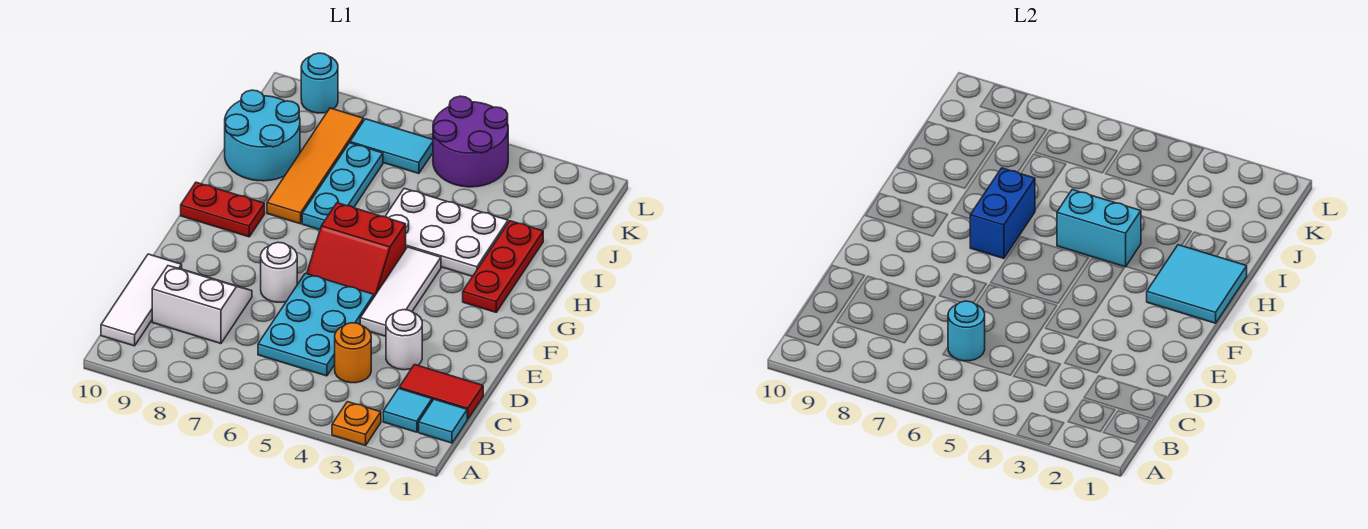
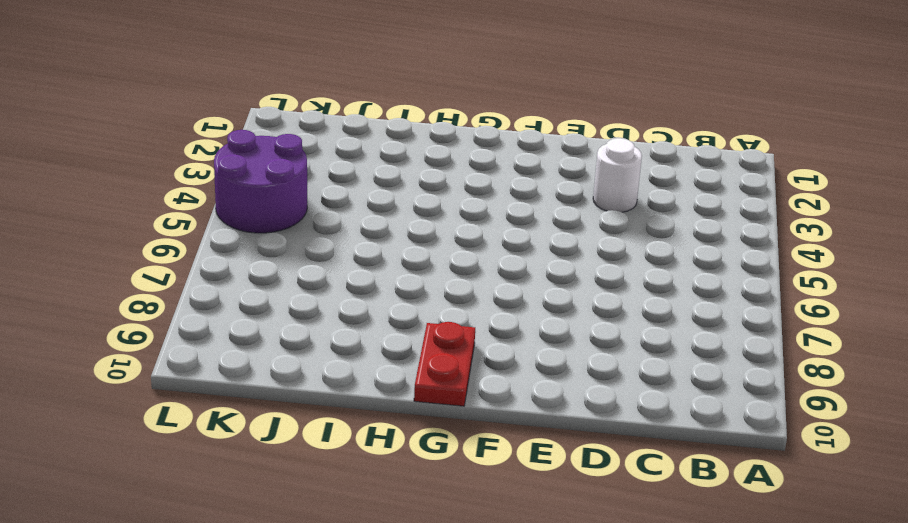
none -> orange plate A3 level 1
none -> cyan tile B1 level 1
none -> cyan tile B2 level 1

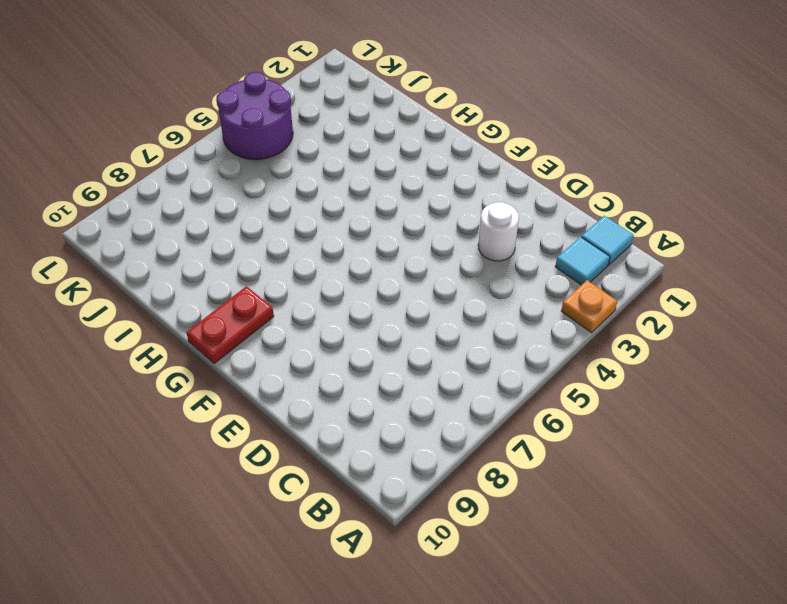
none -> white tile B10:D10 level 1
none -> red tile C1:C2 level 1
none -> orange round brick C4 level 1

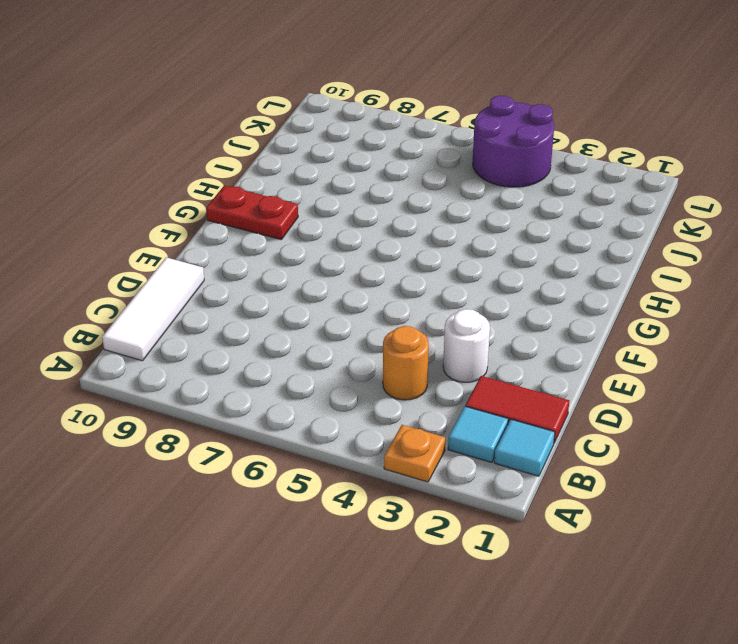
none -> cyan plate C5:E6 level 1
none -> white slope C8:D9 level 1 top C
none -> white tile E4:G4 level 1

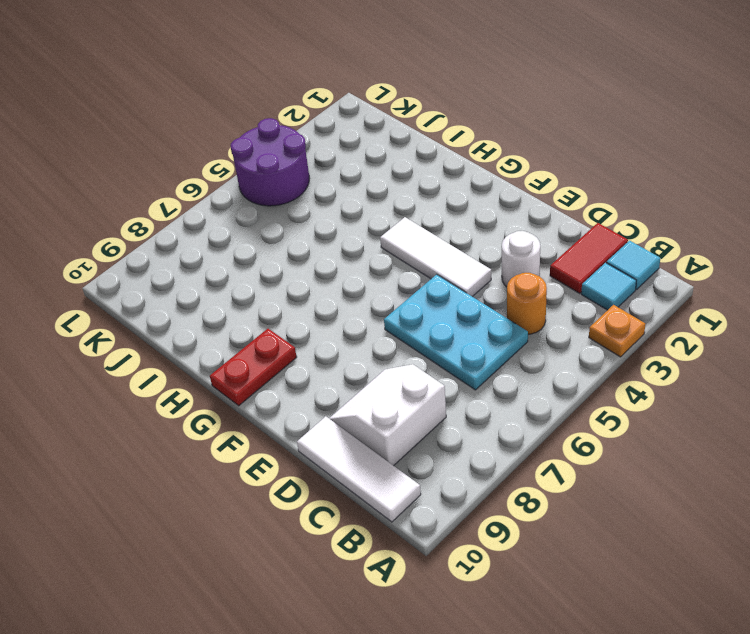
none -> white round brick E7 level 1
none -> red slope F5:G6 level 1 top G
none -> red plate G2:I2 level 1

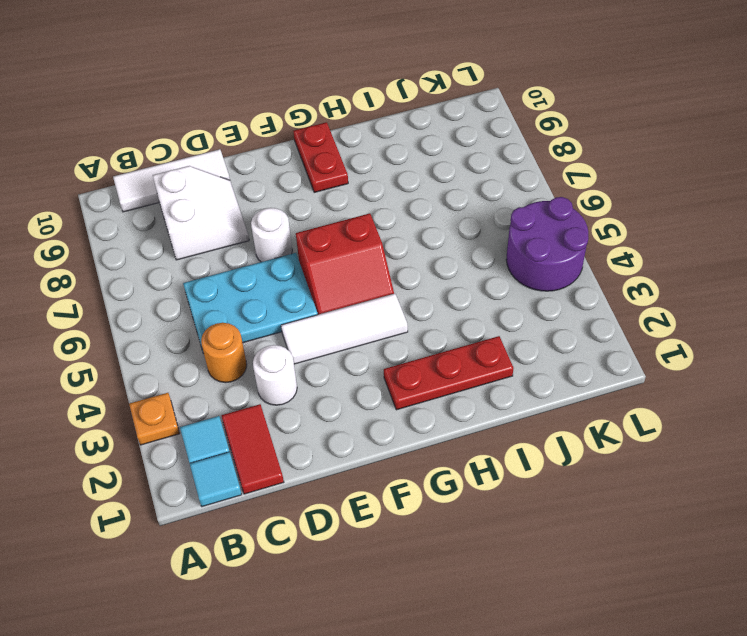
red slope F5:G6 level 1 top 6 -> red slope F5:G6 level 1 top G
none -> white plate H3:I5 level 1
none -> cyan plate H7:J7 level 1
none -> orange tile H8:K8 level 1

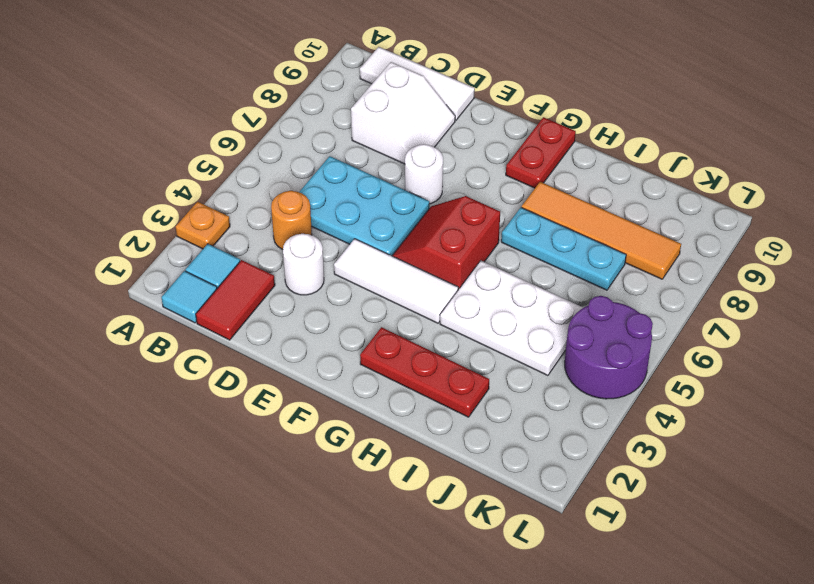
white plate H4:J5 level 1 -> white plate H3:I5 level 1
none -> cyan round brick I9:J10 level 1
none -> cyan tile K6:K7 level 1
none -> cyan round brick L9 level 1

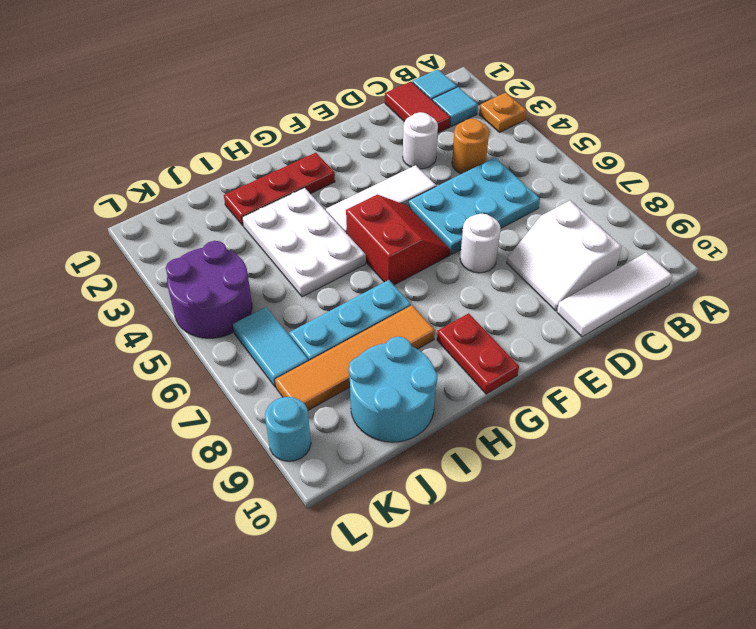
none -> cyan round brick C6 level 2
none -> cyan tile G1:H2 level 2
none -> blue brick G7:H7 level 2

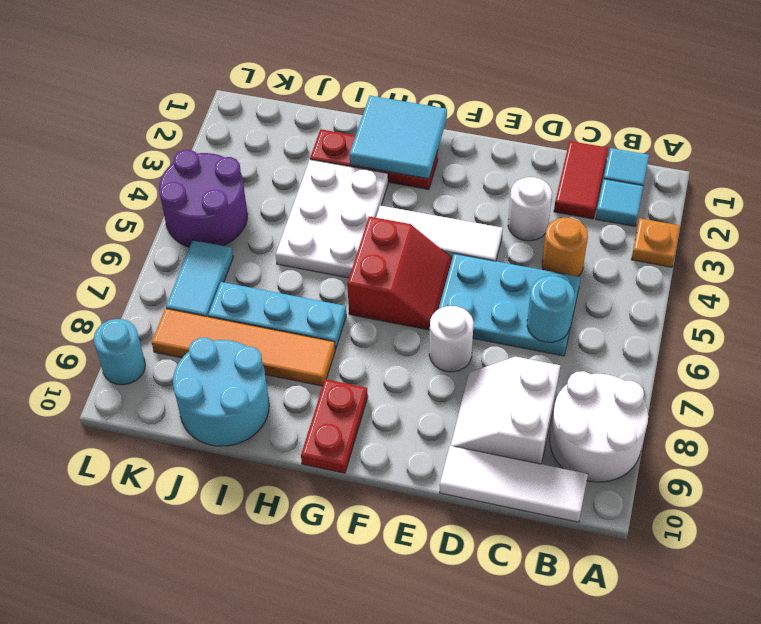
white round brick A8:B9 level 1 -> none
none -> blue brick G7:H7 level 2
none -> cyan brick H4:H5 level 2

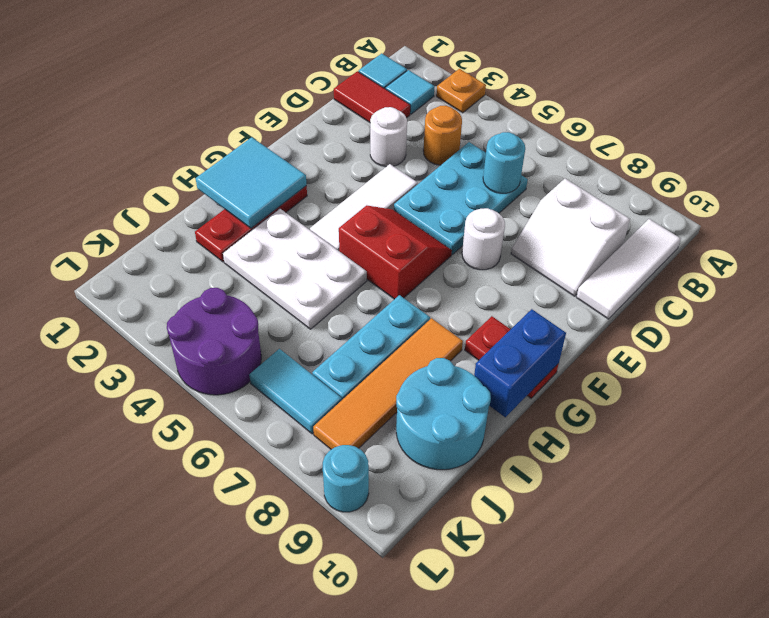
blue brick G10:H10 level 2 -> blue brick G7:H7 level 2
none -> cyan brick H4:H5 level 2

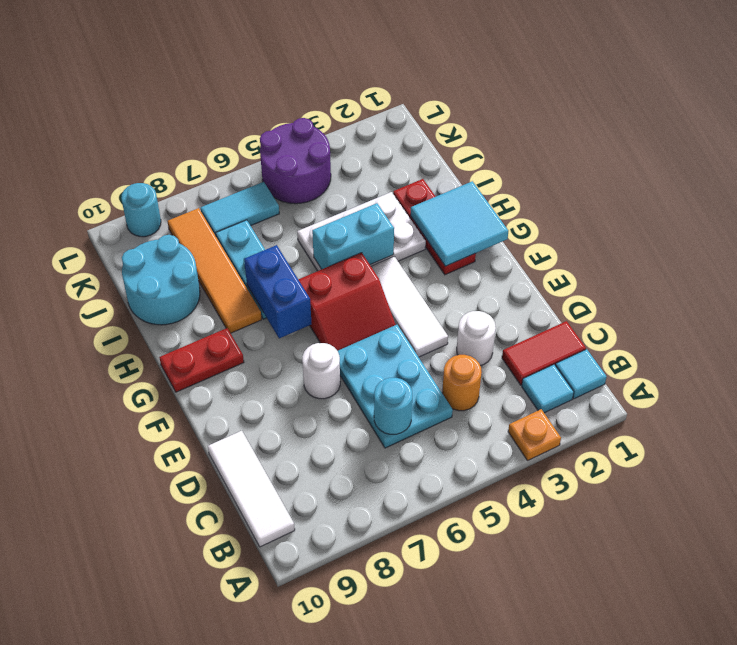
none -> white slope C8:D9 level 1 top C

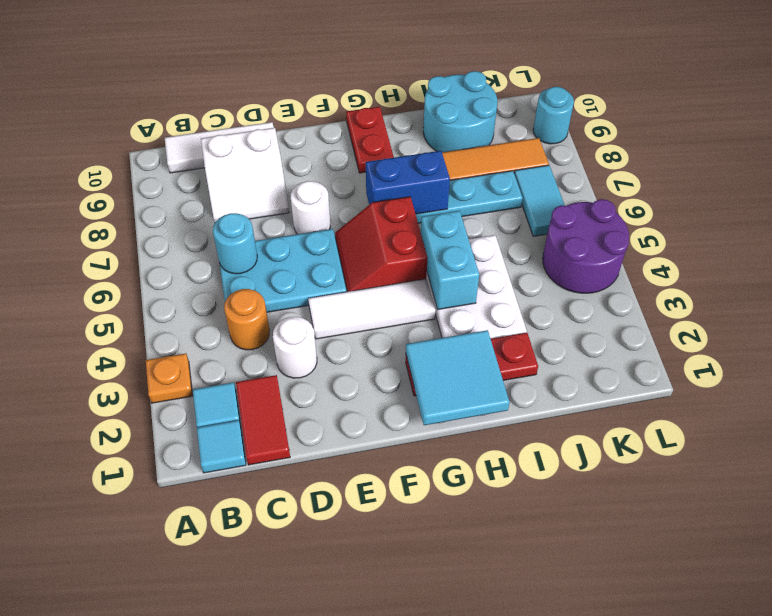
white slope C8:D9 level 1 top 9 -> white slope C8:D9 level 1 top C

